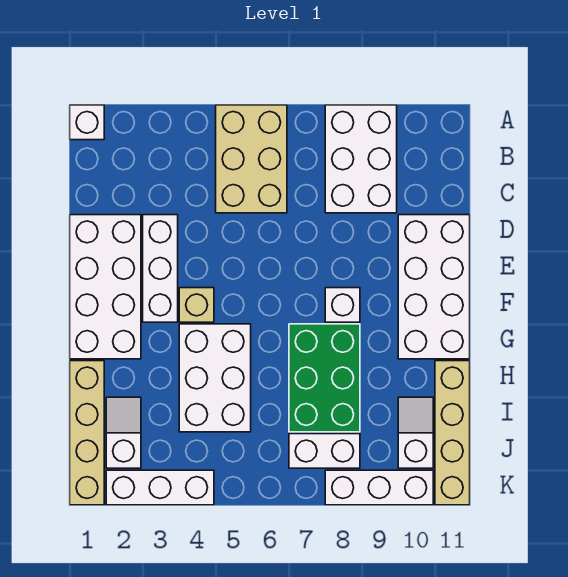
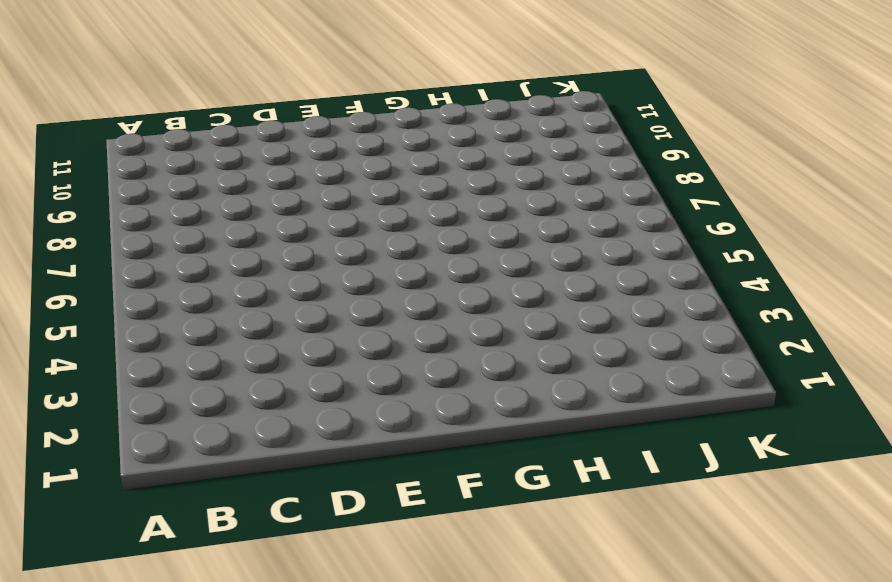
none -> white brick A1 level 1
none -> tan brick A5:C6 level 1
none -> white brick A8:C9 level 1

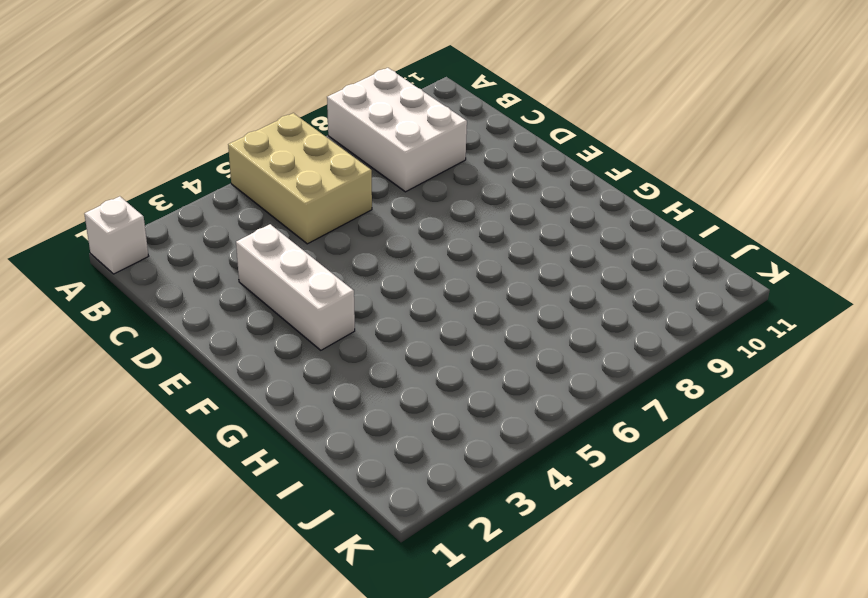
none -> white brick D1:G2 level 1
none -> white brick D10:G11 level 1
none -> tan brick F4 level 1

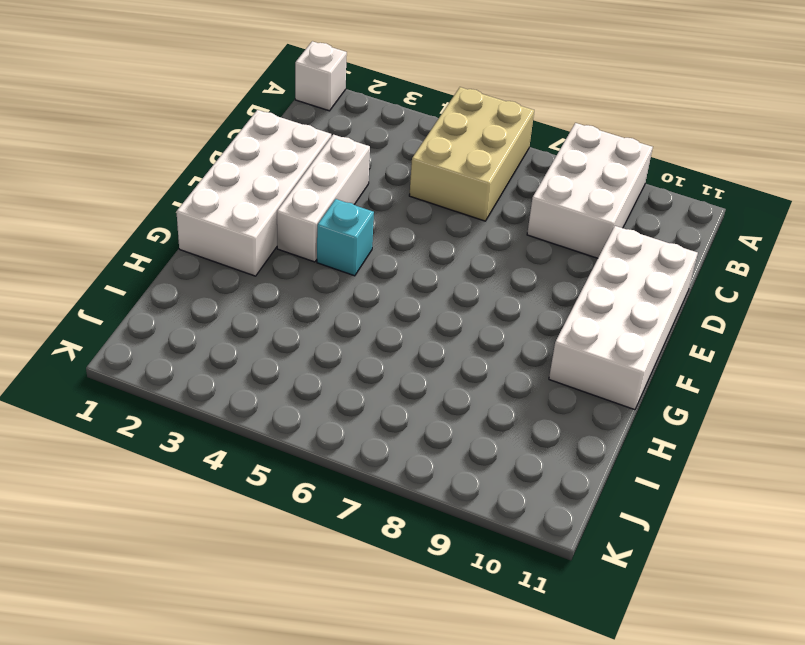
cyan brick F4 level 1 -> tan brick F4 level 1
none -> white brick F8 level 1
none -> white brick G4:I5 level 1
none -> green brick G7:I8 level 1

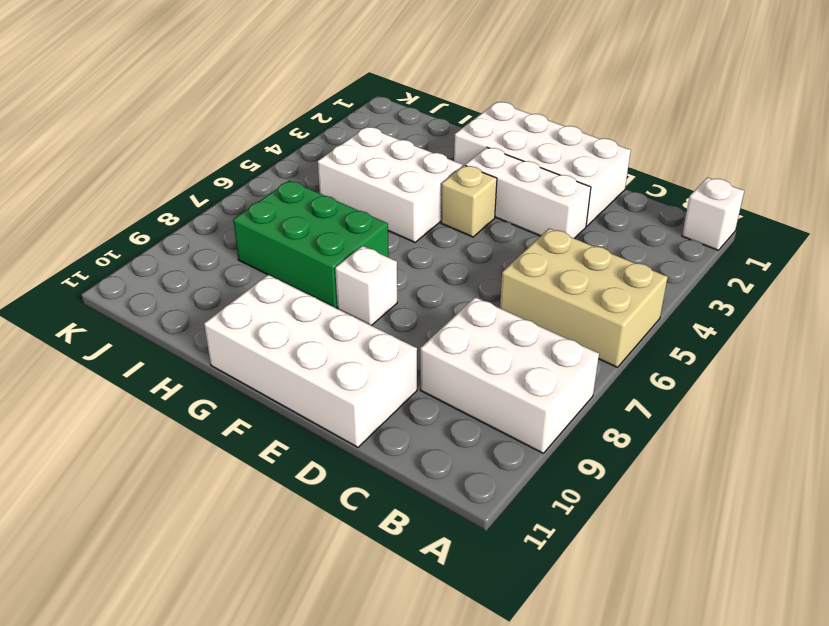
none -> tan brick H1:K1 level 1
none -> tan brick H11:K11 level 1
none -> white slope I2:J2 level 1 top J

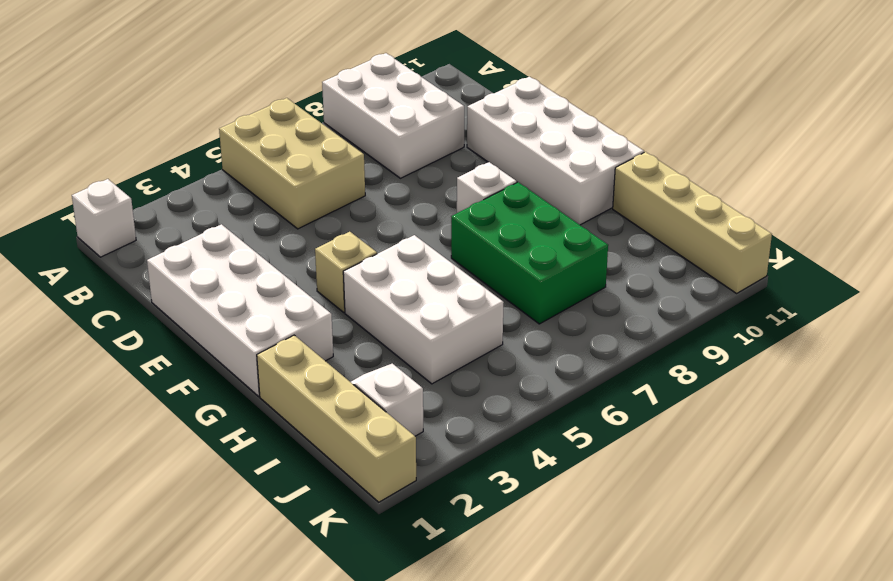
none -> white brick D3:F3 level 1
none -> white slope I10:J10 level 1 top J
none -> white brick J7:J8 level 1

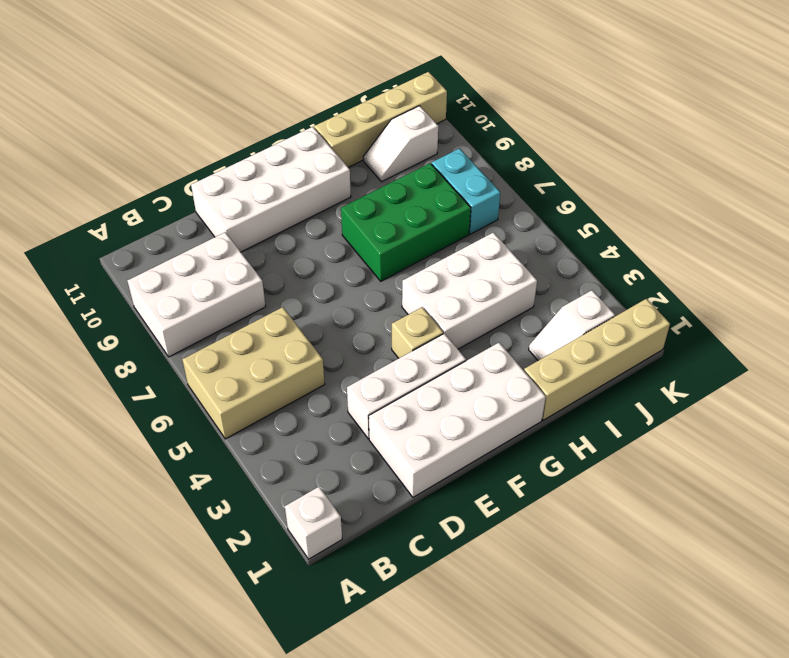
cyan brick J7:J8 level 1 -> white brick J7:J8 level 1
none -> white brick F8 level 1
none -> white brick K2:K4 level 1
none -> white brick K8:K10 level 1

